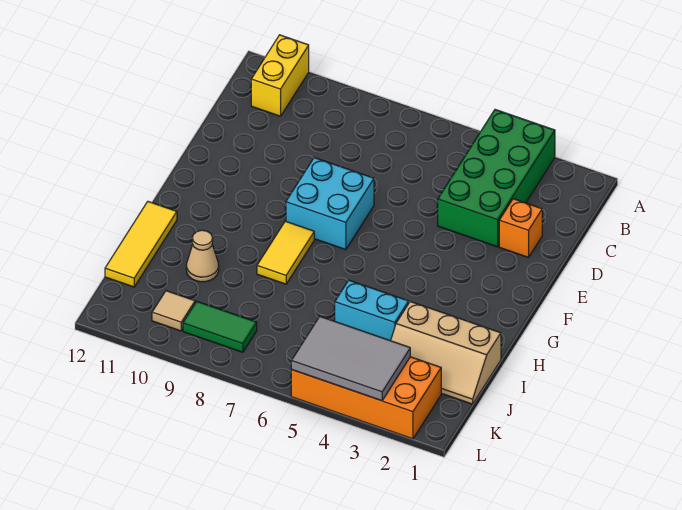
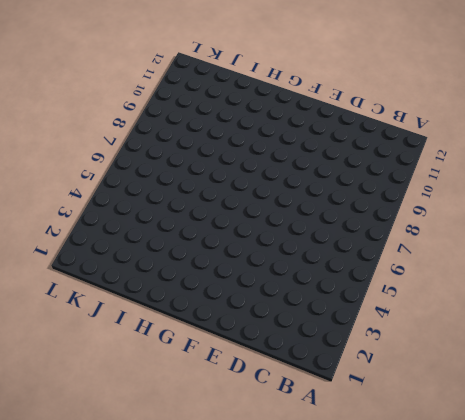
none -> green brick A3:D4 level 1
none -> yellow brick A11:B11 level 1
none -> orange brick D2 level 1

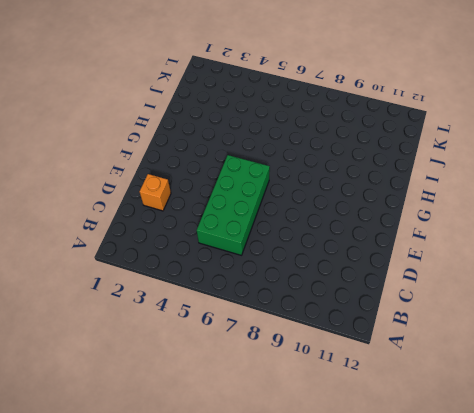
green brick C5:F6 level 1 -> green brick A3:D4 level 1
none -> yellow brick A11:B11 level 1
none -> cyan brick E7:F8 level 1
none -> yellow tile G8:H8 level 1

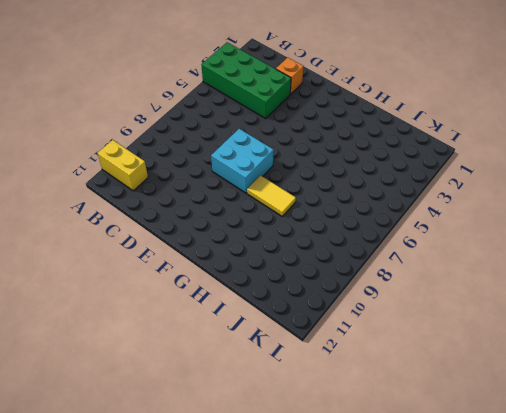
none -> yellow tile H12:J12 level 1
none -> tan slope I1:J3 level 1 top I
none -> cyan brick I4:I5 level 1

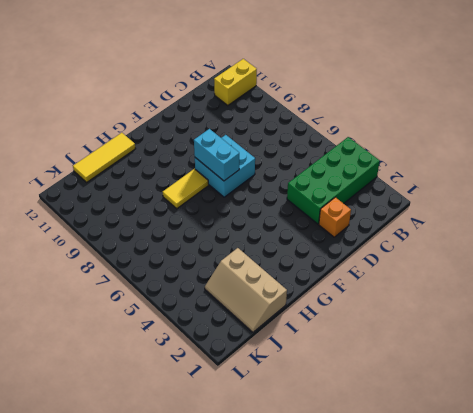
cyan brick F7:F8 level 2 -> cyan brick I4:I5 level 1
none -> tan cone I10 level 1
none -> orange brick K2:L5 level 1
none -> green tile K8:K9 level 1

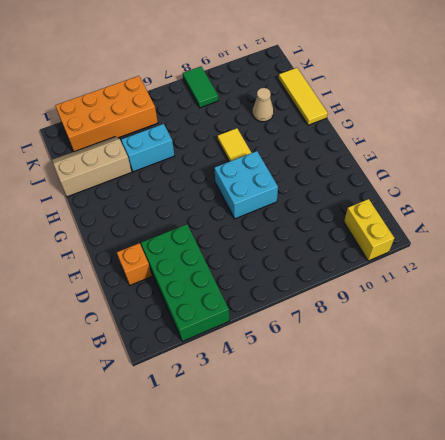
green tile K8:L8 level 1 -> green tile K8:K9 level 1
none -> tan tile K10 level 1
none -> grey tile K3:L5 level 2

